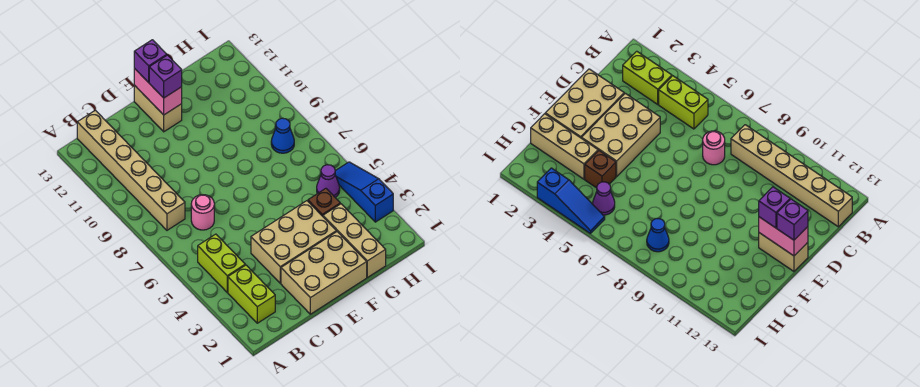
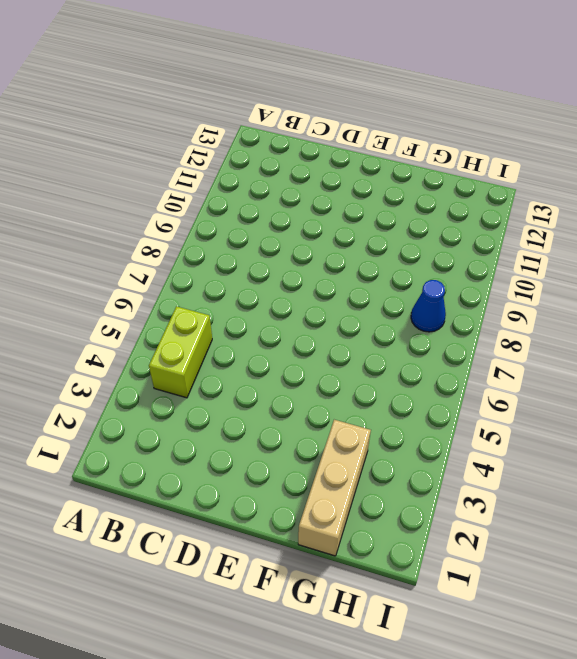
none -> lime brick B2:B3 level 1
none -> tan brick B8:B13 level 1
none -> pink round brick C7 level 1

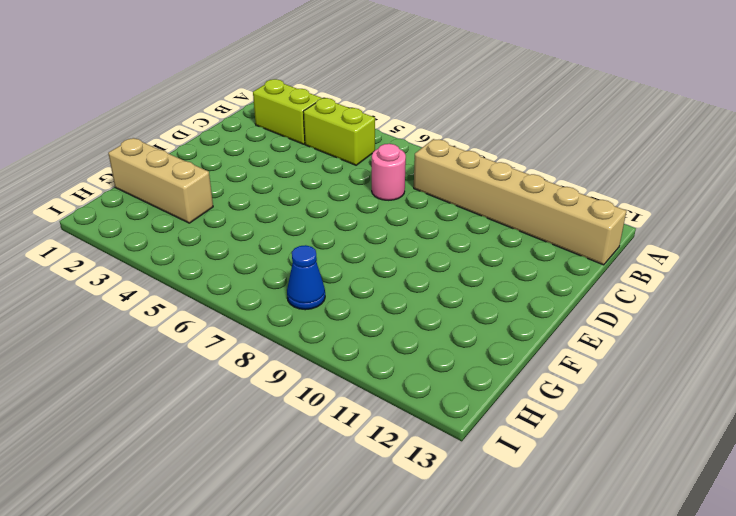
none -> tan brick D1:F2 level 1
none -> tan brick D3:F4 level 1
none -> tan brick E12:E13 level 1

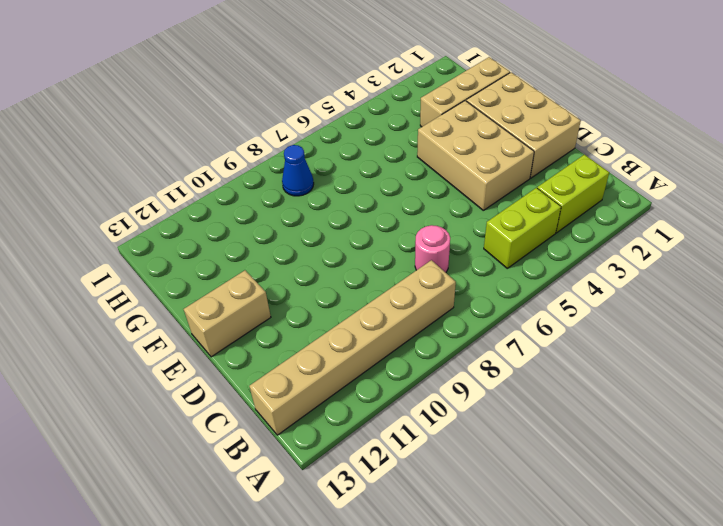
none -> brown brick G4 level 1
none -> purple cone H5 level 1
none -> blue slope I3:I5 level 1 top 3

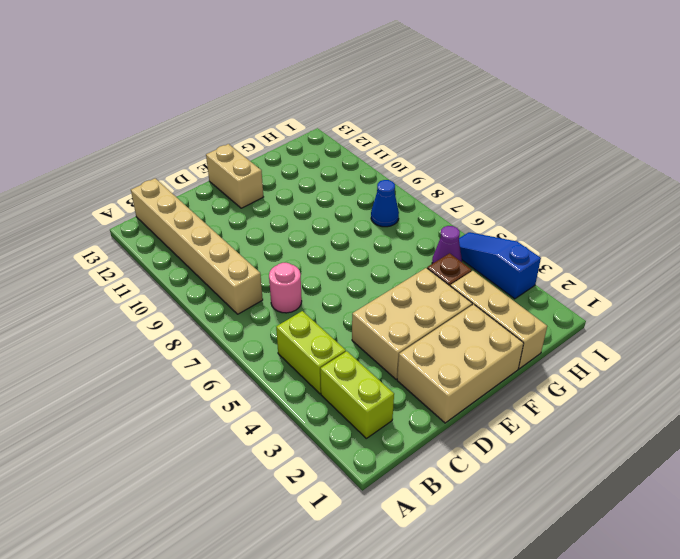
none -> pink brick E12:E13 level 2
none -> purple brick E12 level 3
none -> purple brick E13 level 3

